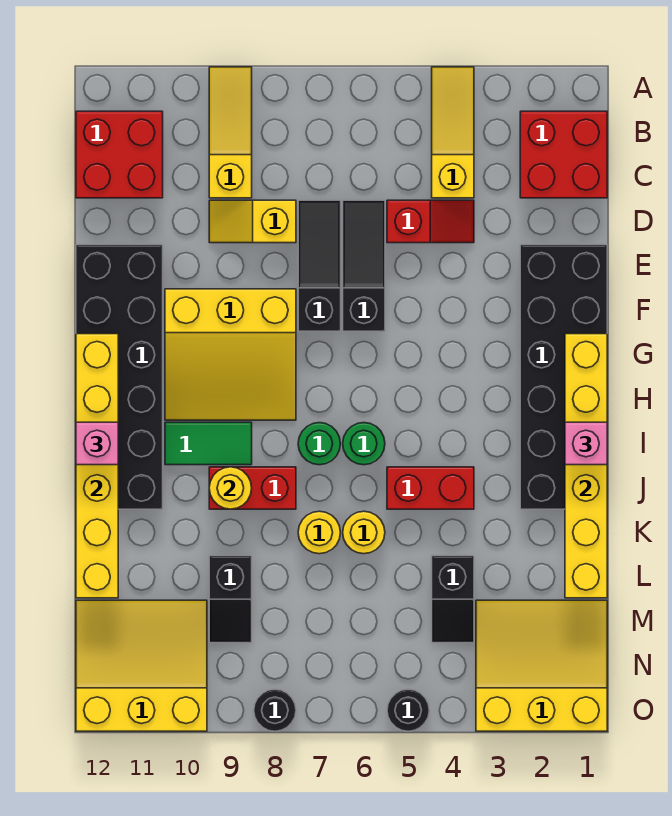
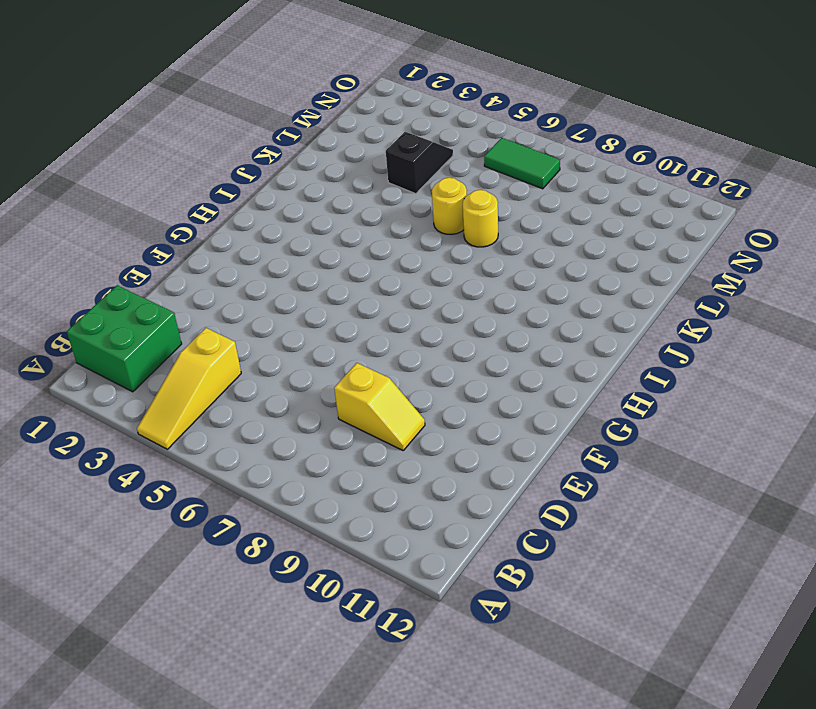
green brick B1:C2 level 1 -> red brick B1:C2 level 1
green tile N6:N7 level 1 -> green tile I9:I10 level 1
none -> yellow slope A9:C9 level 1 top C
none -> red brick B11:C12 level 1
none -> red slope D4:D5 level 1 top 5

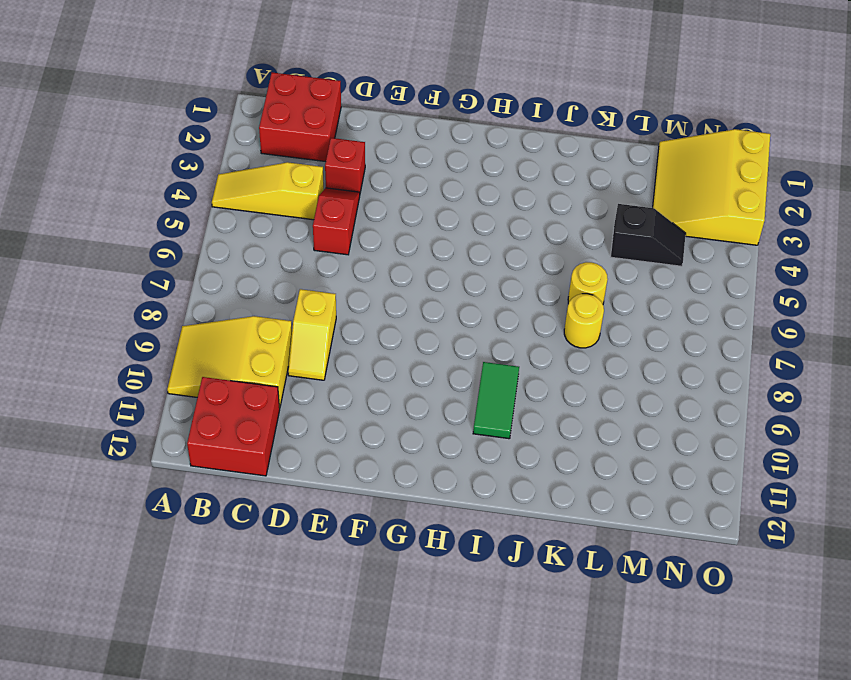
yellow slope A9:C10 level 1 top C -> yellow slope A9:C9 level 1 top C
red brick D3 level 1 -> none
none -> black slope D6:F6 level 1 top F
none -> black slope D7:F7 level 1 top F
none -> black brick E1:J2 level 1

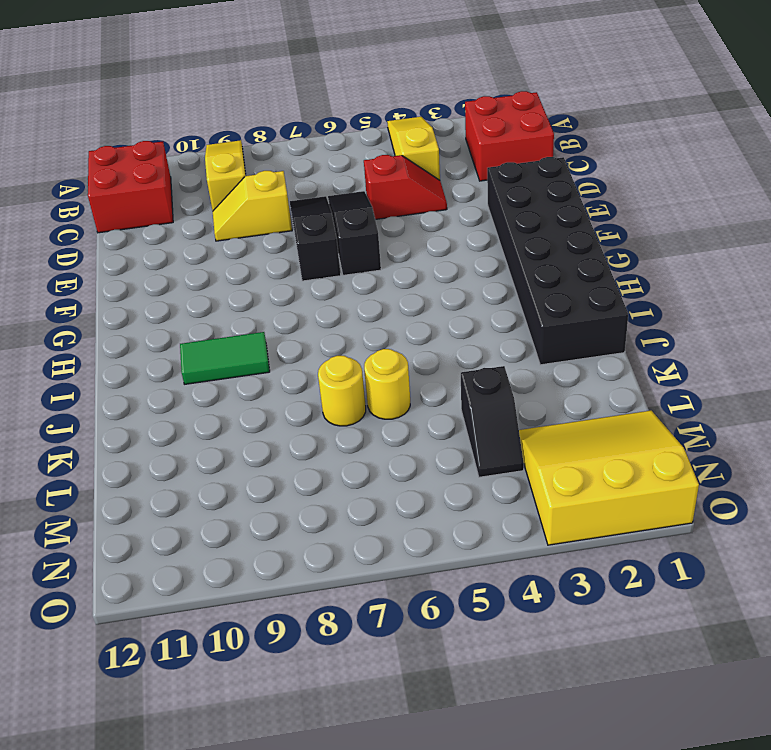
none -> black brick E11:J12 level 1
none -> yellow slope F8:H10 level 1 top F
none -> green round brick I6 level 1

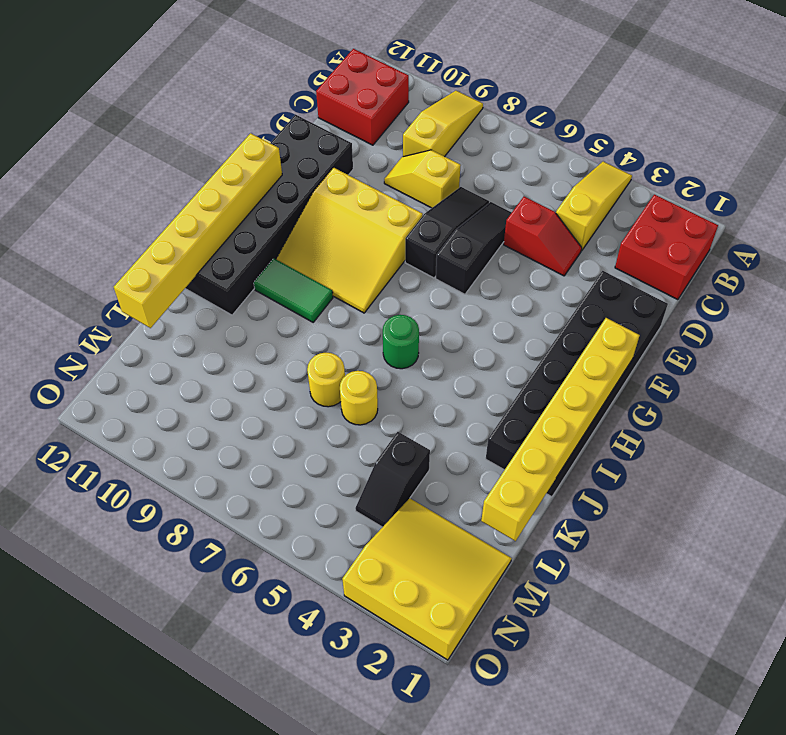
none -> green round brick I7 level 1
none -> red brick J4:J5 level 1
none -> red brick J8:J9 level 1

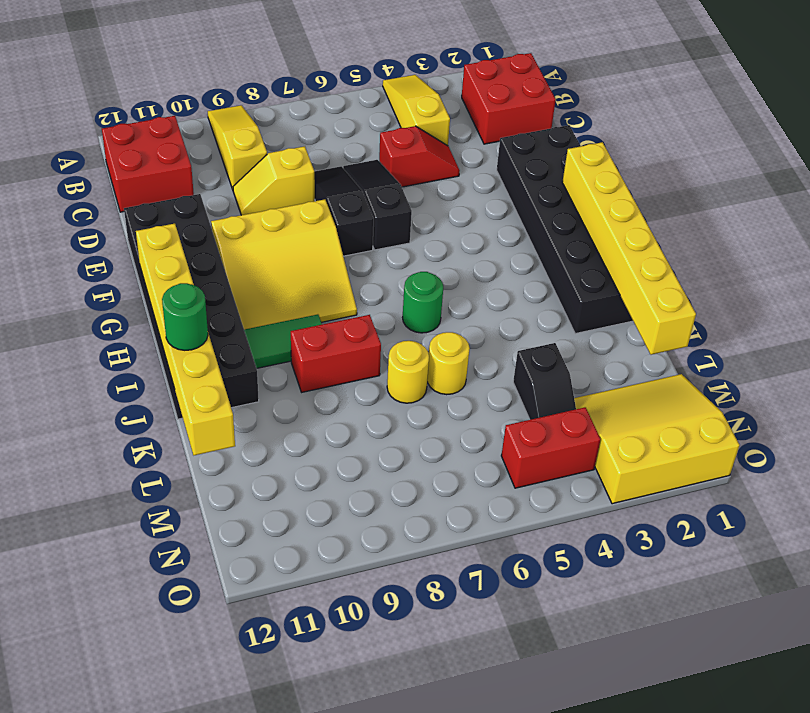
green round brick J12 level 3 -> green round brick I7 level 1
red brick N4:N5 level 1 -> red brick J4:J5 level 1
none -> black slope L9:M9 level 1 top L
none -> yellow slope M10:O12 level 1 top O
none -> black round brick O5 level 1

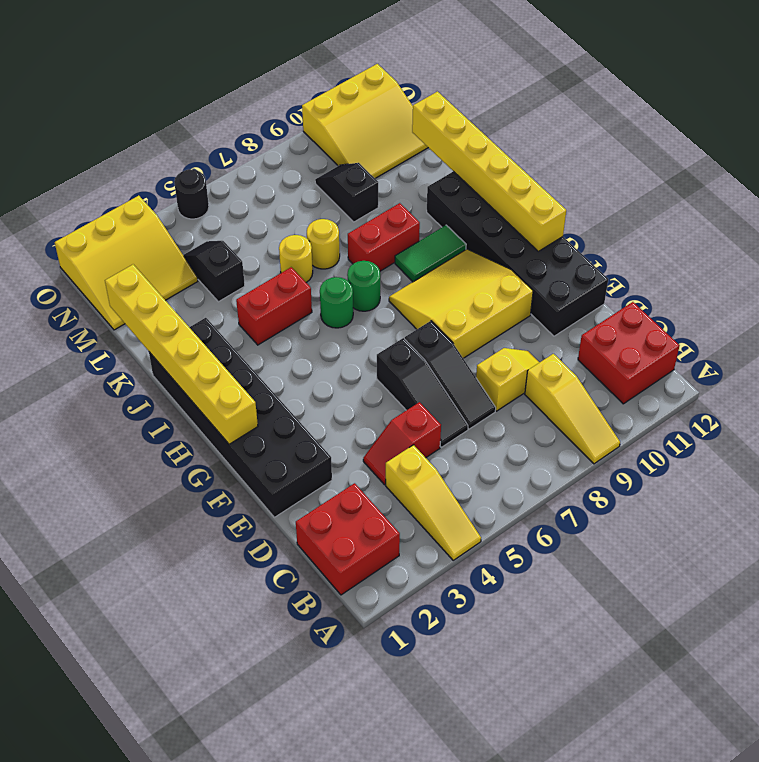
none -> black round brick O8 level 1
none -> yellow round brick J9 level 2
none -> pink brick I1 level 3

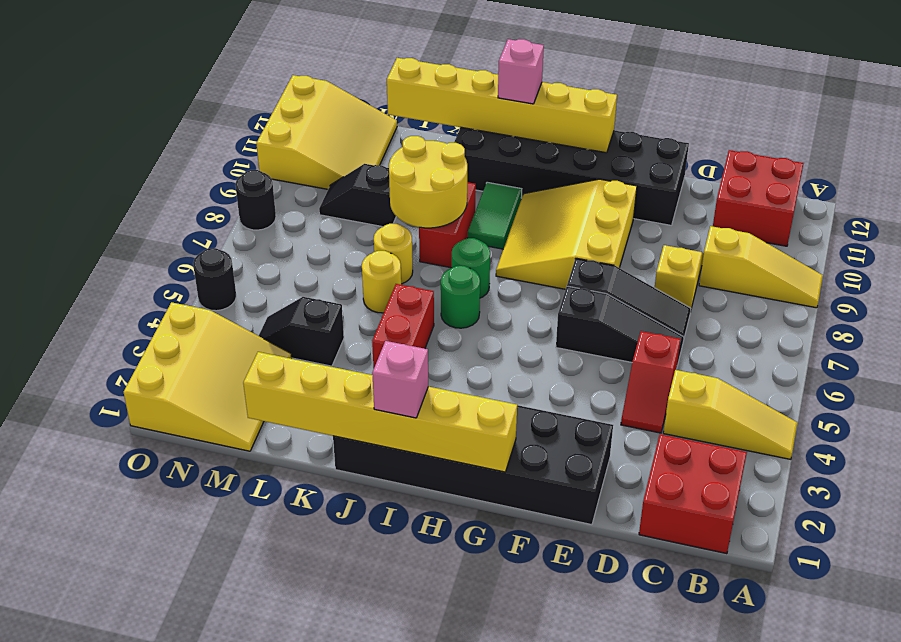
yellow round brick J8:K9 level 2 -> yellow round brick J9 level 2

